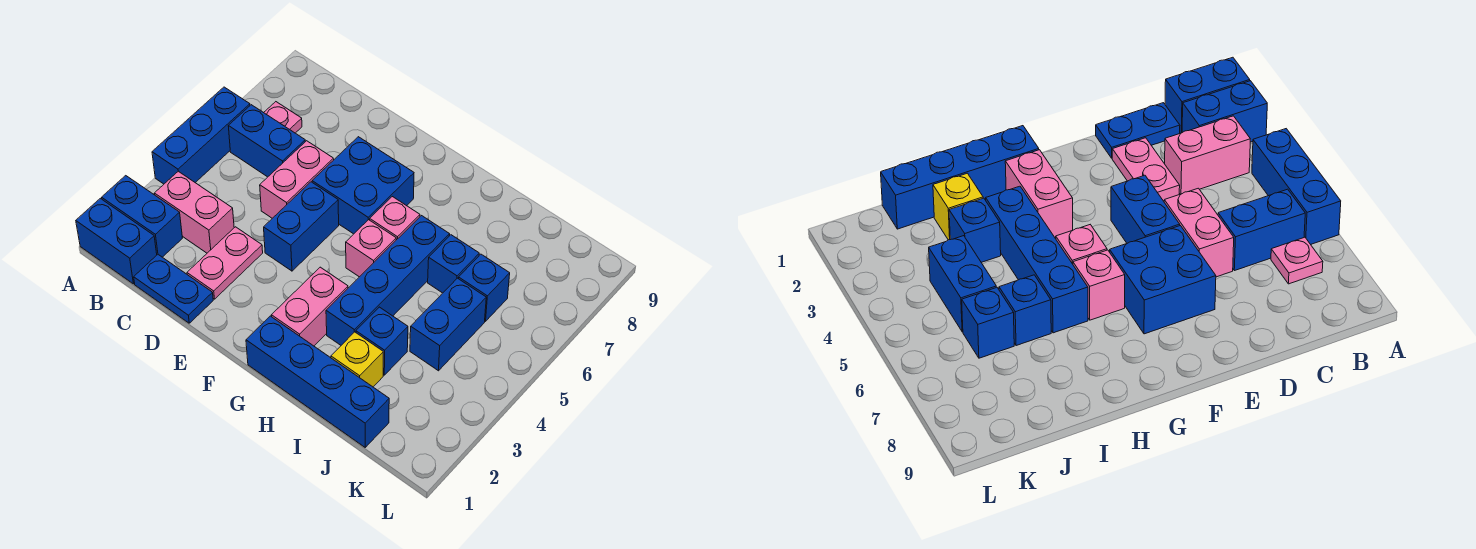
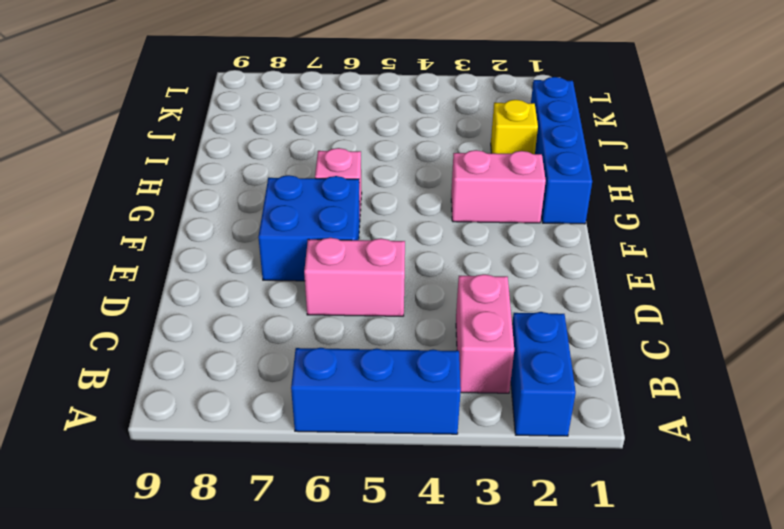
none -> blue brick A1:B1 level 1
none -> blue brick B6:C6 level 1
none -> pink plate B7 level 1

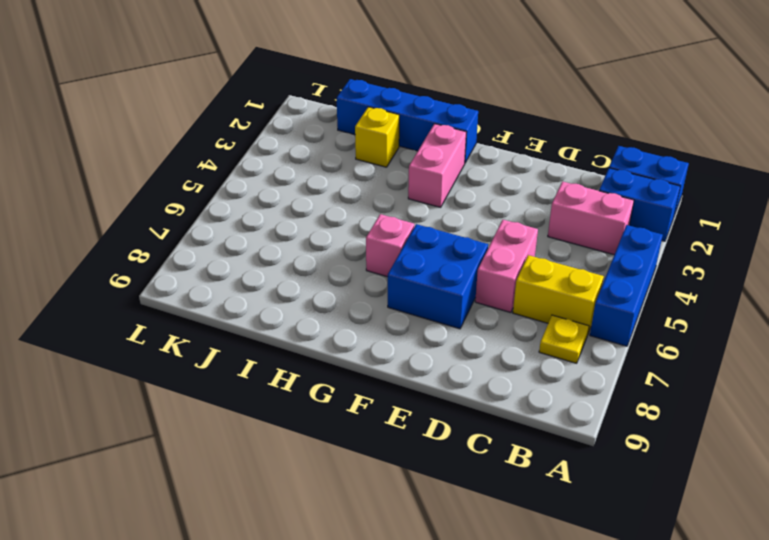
yellow brick B6:C6 level 1 -> blue brick B6:C6 level 1
yellow plate B7 level 1 -> pink plate B7 level 1
none -> blue plate C1:D1 level 1
none -> pink plate D2:D3 level 1
none -> blue brick E4:E5 level 1

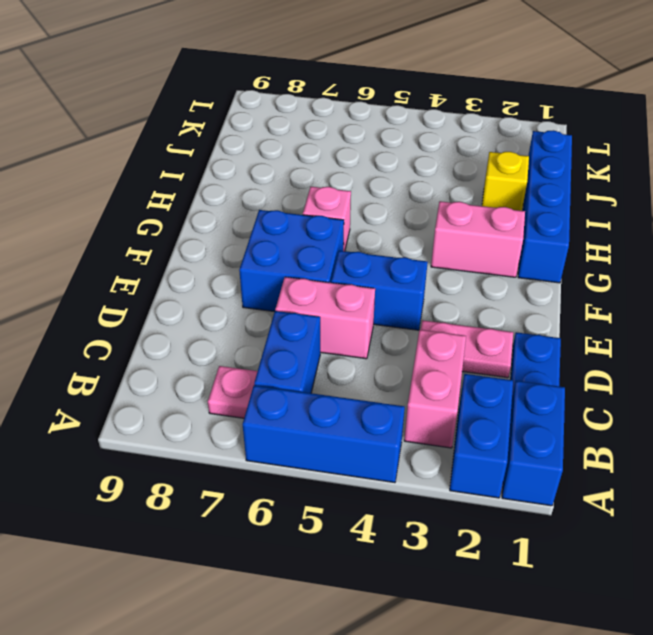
none -> pink brick G5 level 1
none -> blue brick H3:H6 level 1
none -> blue brick I3 level 1

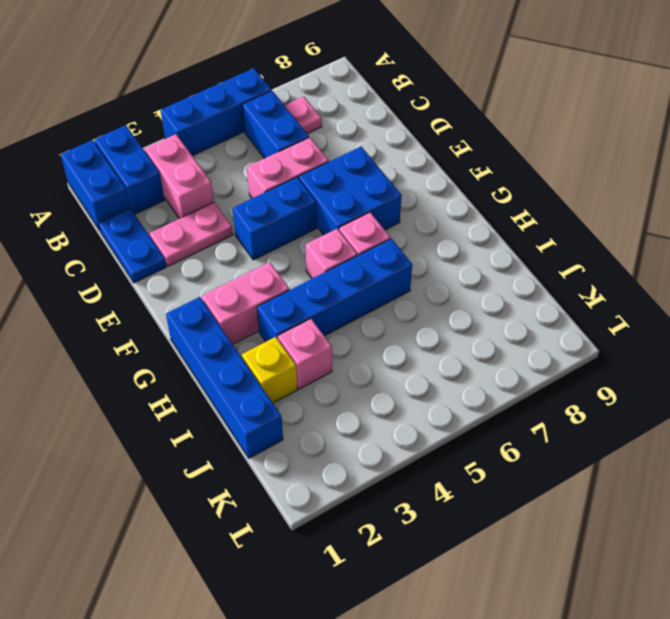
pink brick I3 level 1 -> blue brick I3 level 1
none -> blue brick I6 level 1
none -> blue brick J4:J5 level 1
none -> blue brick J6 level 1

